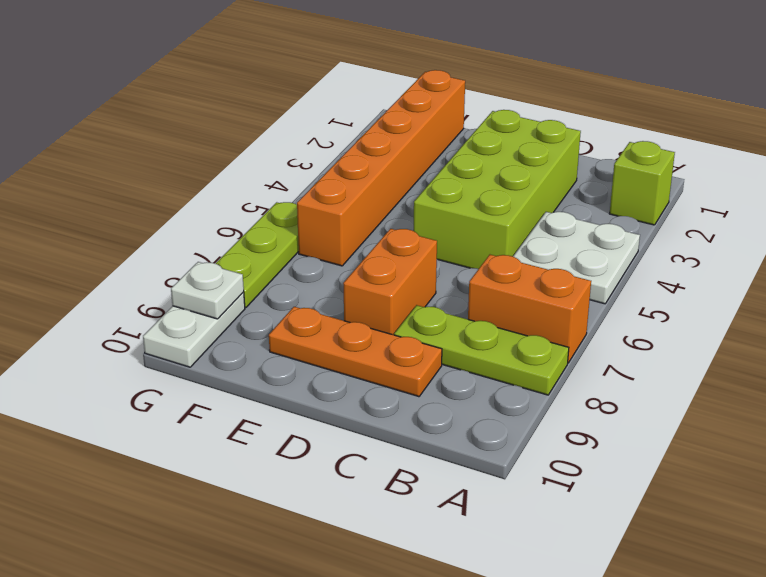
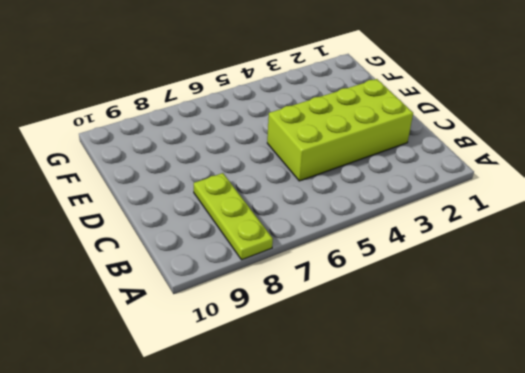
none -> lime brick A2 level 1
none -> white plate A4:B5 level 1

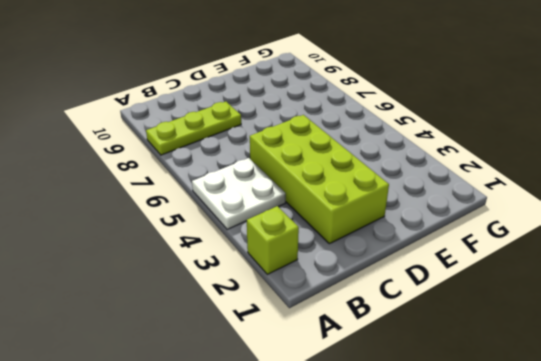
none -> orange brick A7:B7 level 1
none -> orange plate C9:E9 level 1

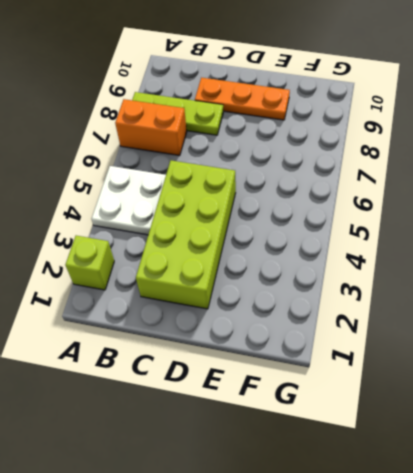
none -> orange brick D7:D8 level 1
none -> orange brick F1:F6 level 1

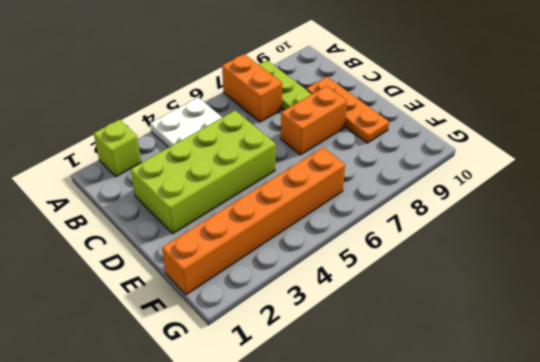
none -> lime plate G6:G8 level 1
none -> white plate G9:G10 level 1

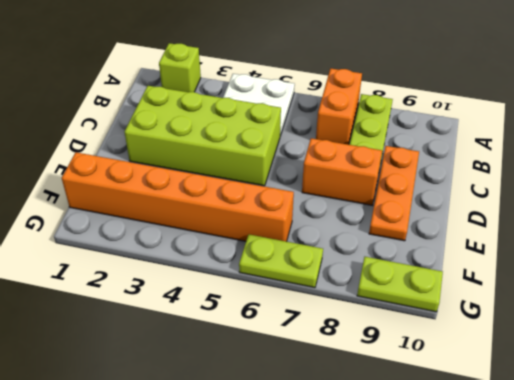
lime plate G6:G7 level 1 -> lime plate G6:G8 level 1
lime plate G9:G10 level 1 -> white plate G9:G10 level 1
none -> white plate G9 level 2

